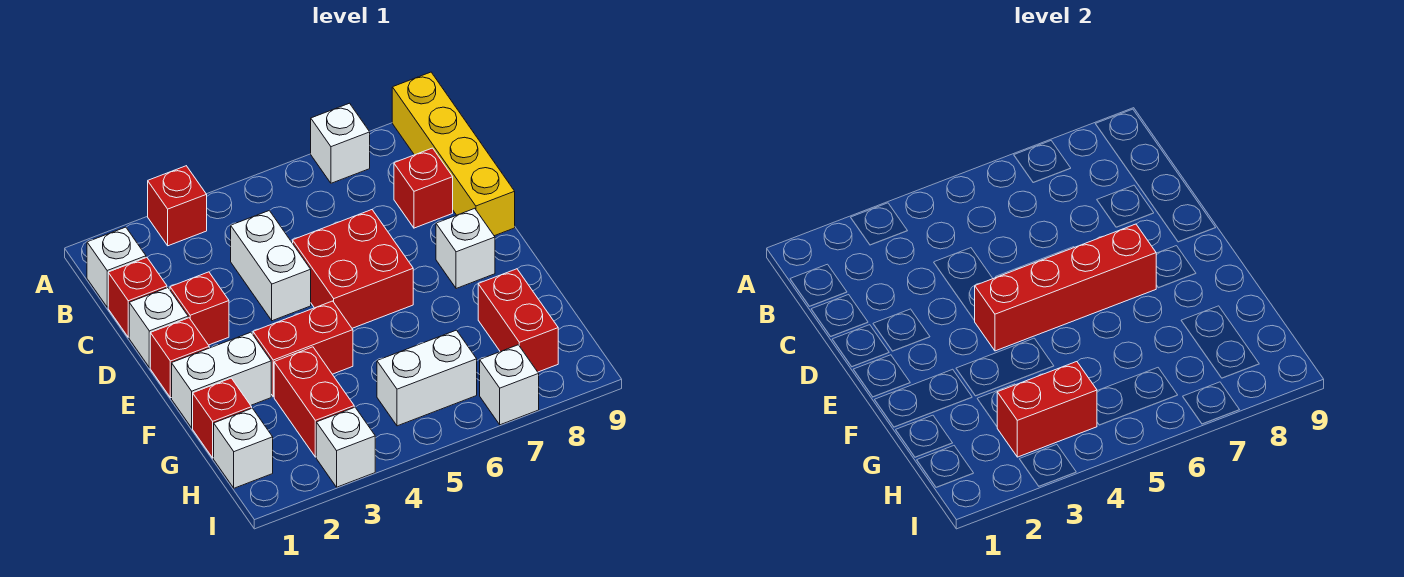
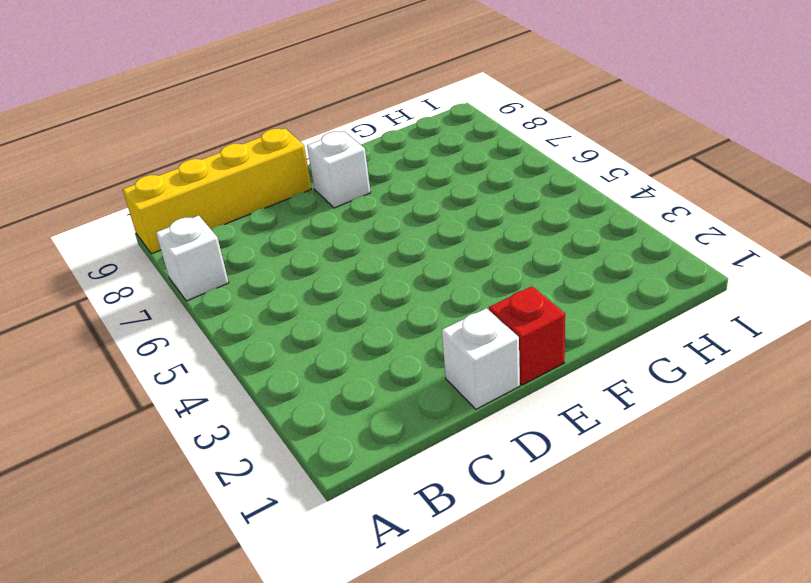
none -> red brick A3 level 1
none -> white brick B1 level 1
none -> red brick C1 level 1

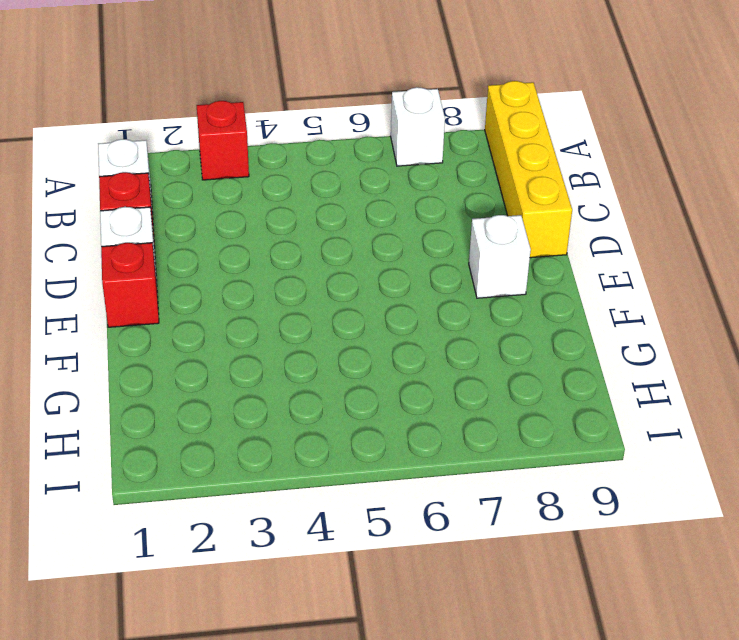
none -> white brick C4:D4 level 1
none -> red brick C8 level 1
none -> red brick D2 level 1

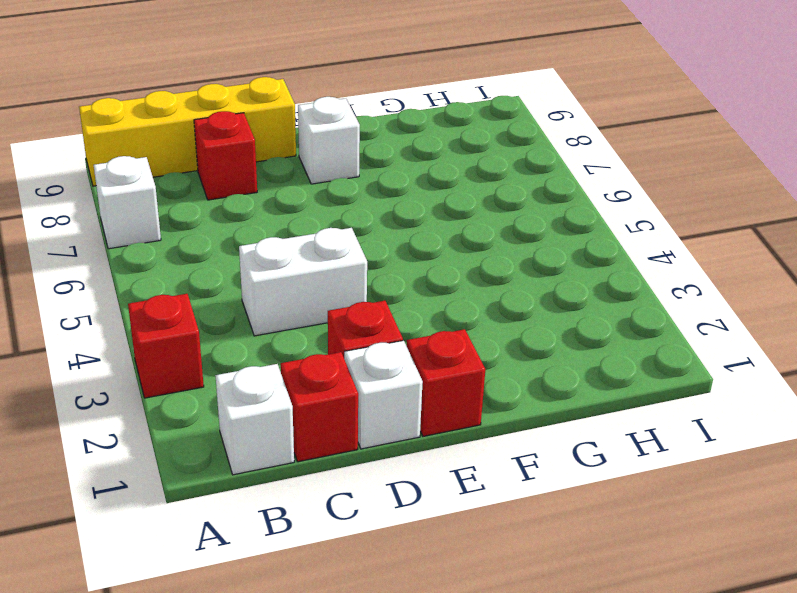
none -> red brick D5:E6 level 1
none -> white brick F1:F2 level 1
none -> red brick F3:F4 level 1

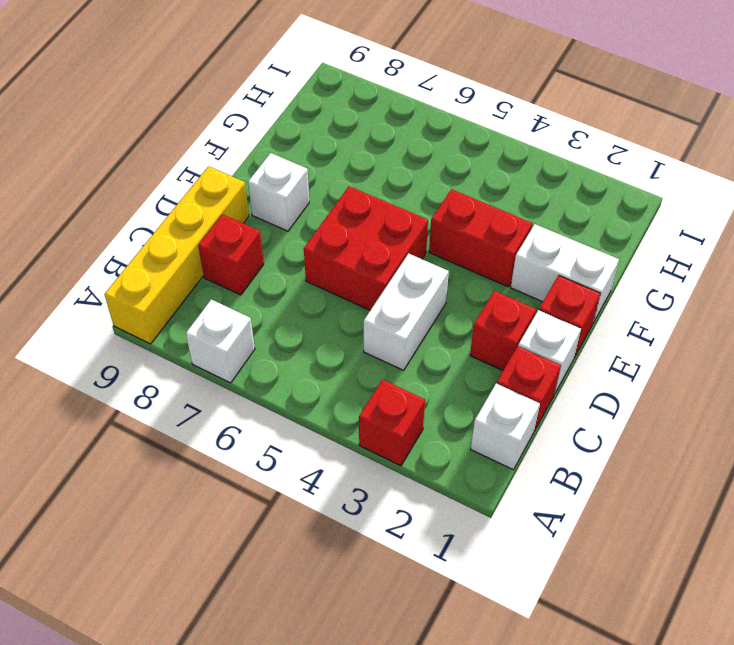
none -> red brick G1 level 1
none -> red brick G3:H3 level 1
none -> red brick G8:H8 level 1

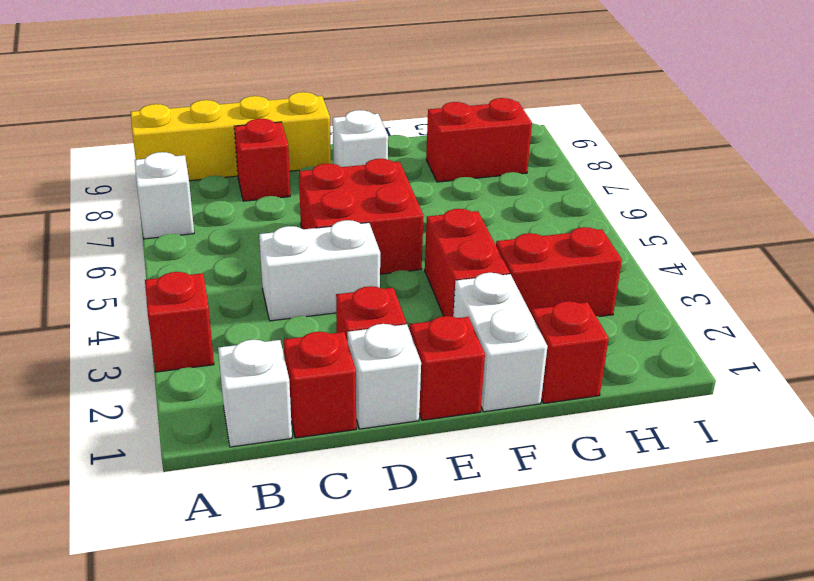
none -> white brick H1 level 1
none -> white brick H5:H6 level 1
none -> white brick I3 level 1

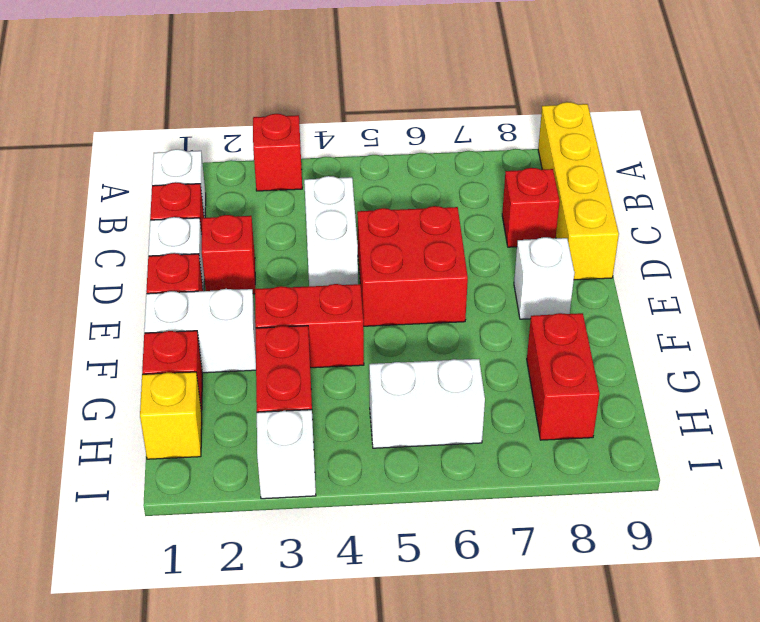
yellow brick H1 level 1 -> white brick H1 level 1
none -> white brick A7 level 1
none -> white brick I7 level 1
none -> red brick E4:E7 level 2

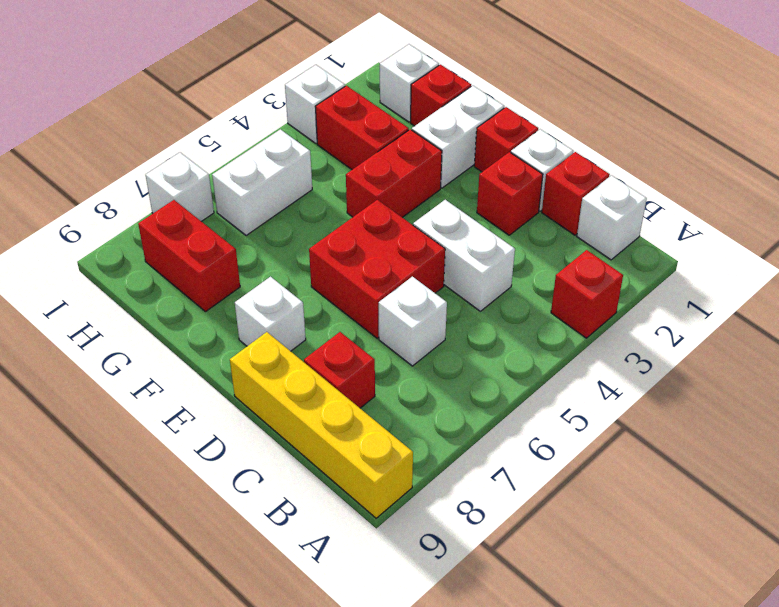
white brick C6 level 1 -> white brick A7 level 1
none -> red brick E4:E7 level 2
none -> red brick H3:H4 level 2

